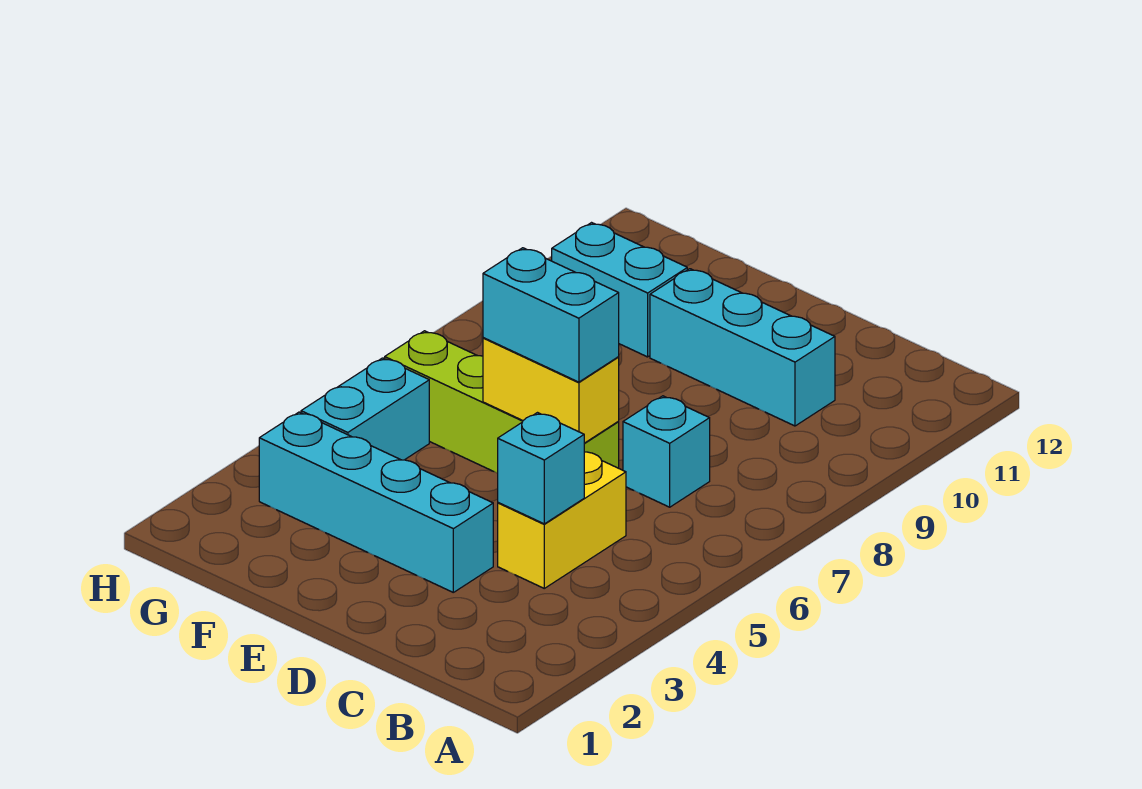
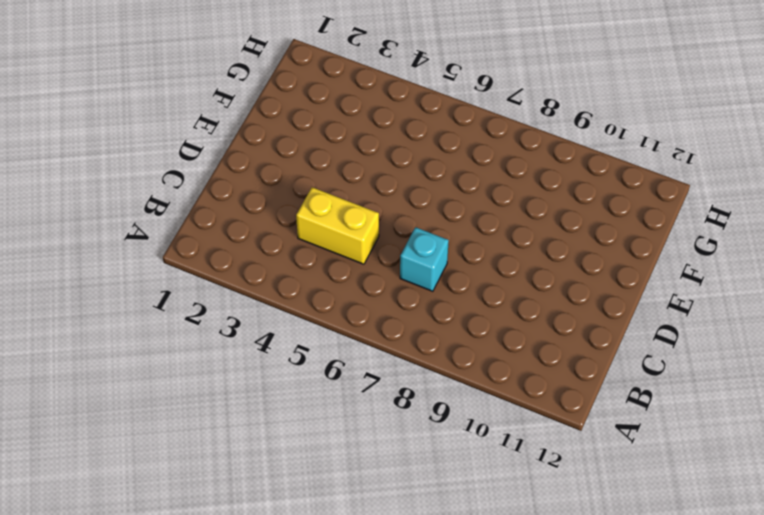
none -> cyan brick C10:E10 level 1
none -> cyan brick D3:G3 level 1

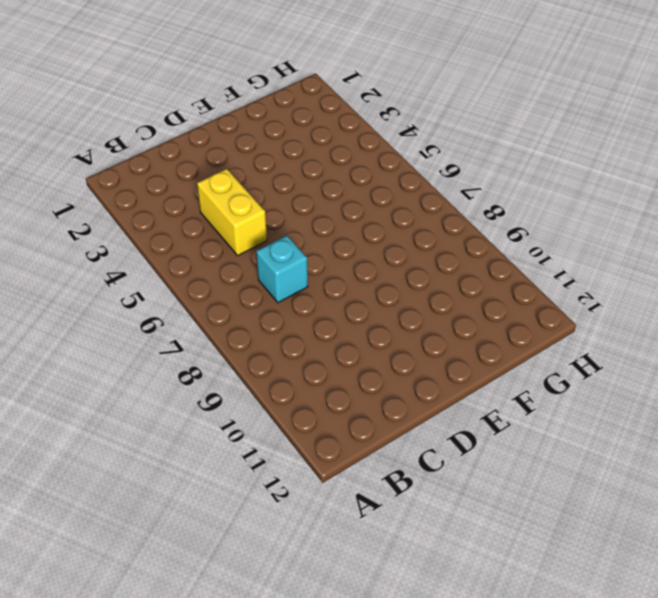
none -> cyan brick C10:E10 level 1
none -> cyan brick D3:G3 level 1

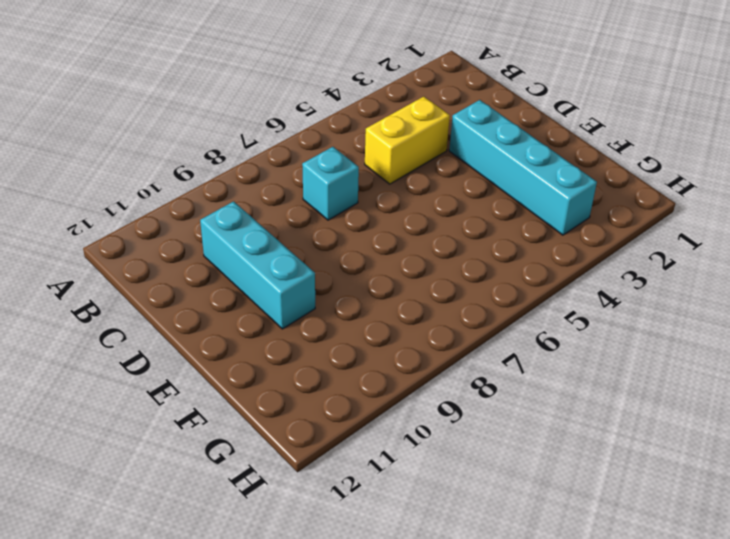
none -> lime brick D6:G6 level 1
none -> cyan brick F10:G10 level 1

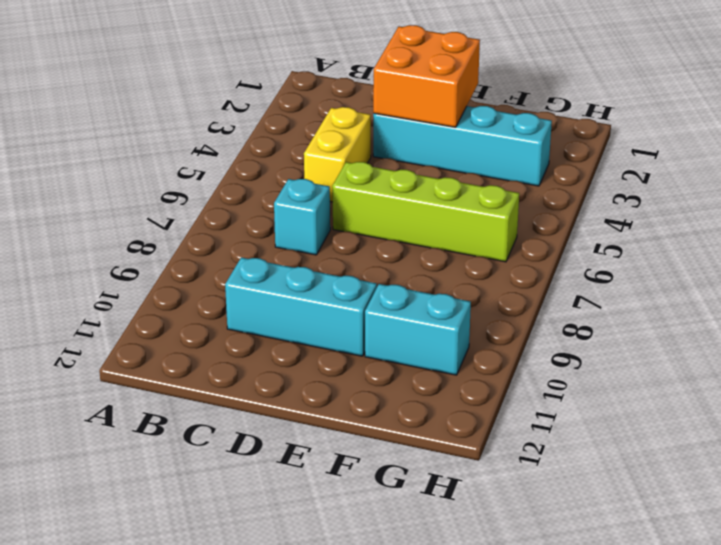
orange brick D2:E3 level 2 -> none
none -> cyan brick G4:G5 level 1
none -> cyan brick C4 level 2

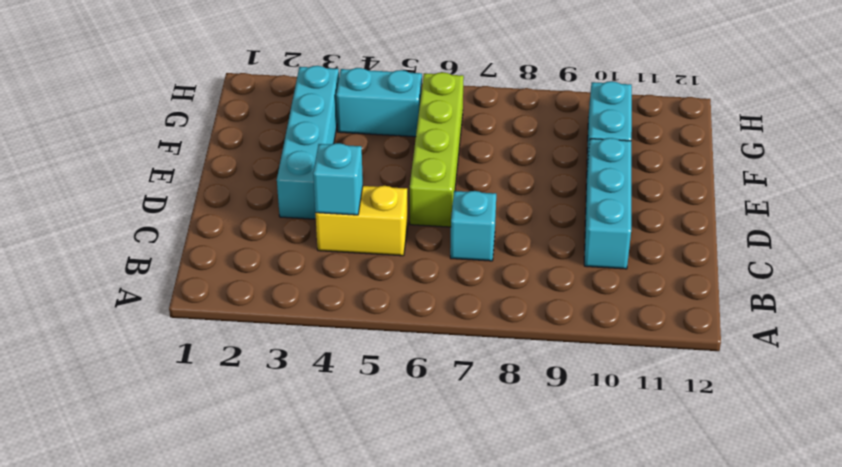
none -> yellow brick D6:E6 level 2
none -> cyan brick D6:E6 level 3

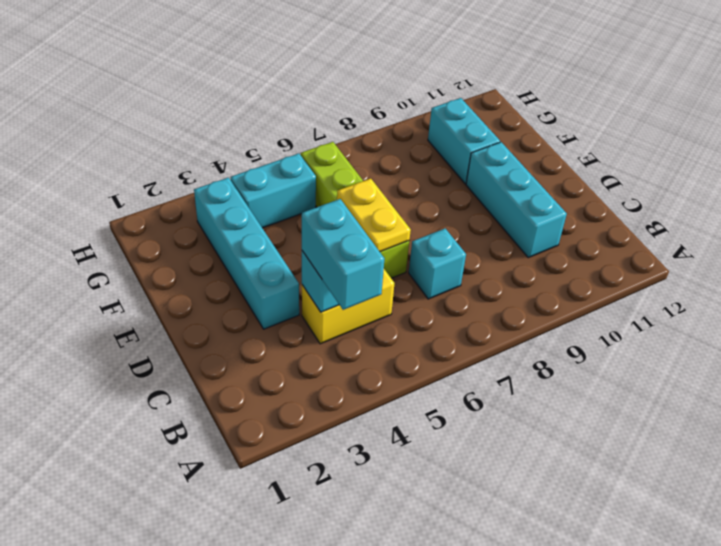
cyan brick B4:C4 level 3 -> cyan brick D6:E6 level 3
yellow plate D6:E6 level 2 -> yellow brick D6:E6 level 2

